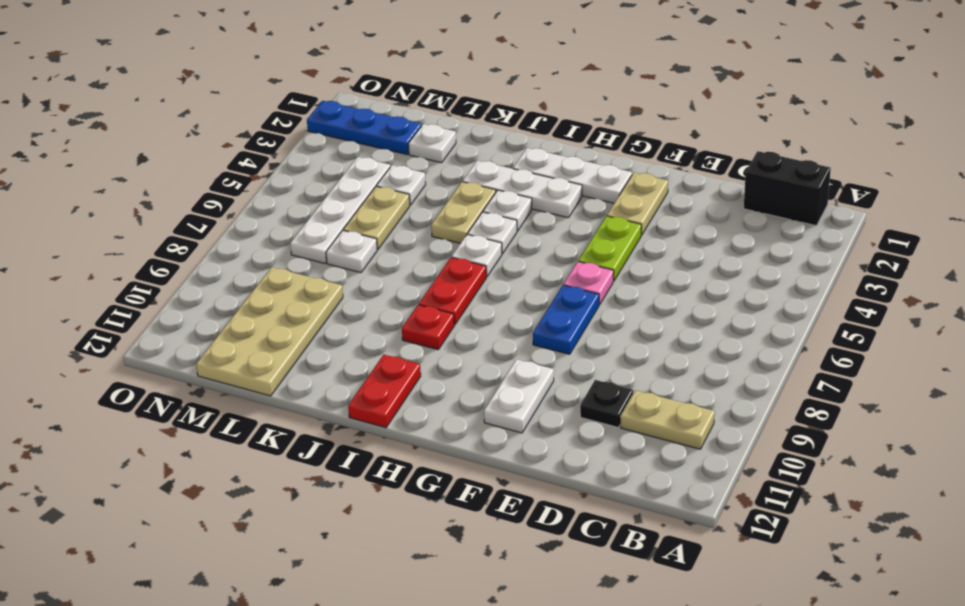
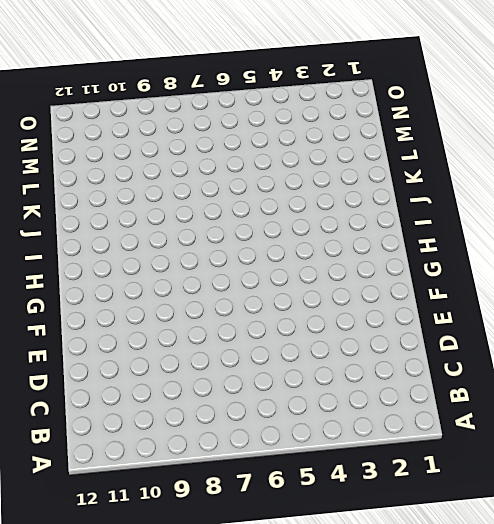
none -> black brick B1:C1 level 1
none -> tan plate B10:C10 level 1
none -> black plate D10 level 1

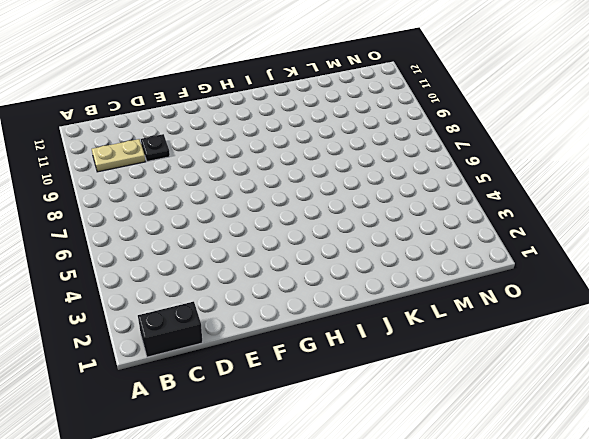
none -> tan plate F2:F3 level 1
none -> lime plate F4:F5 level 1
none -> pink plate F6 level 1

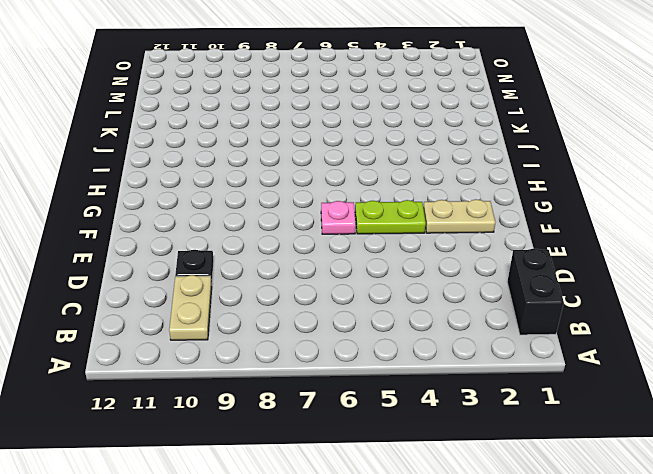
none -> blue plate F7:F8 level 1
none -> white plate F10:F11 level 1
none -> white plate G2:I2 level 1

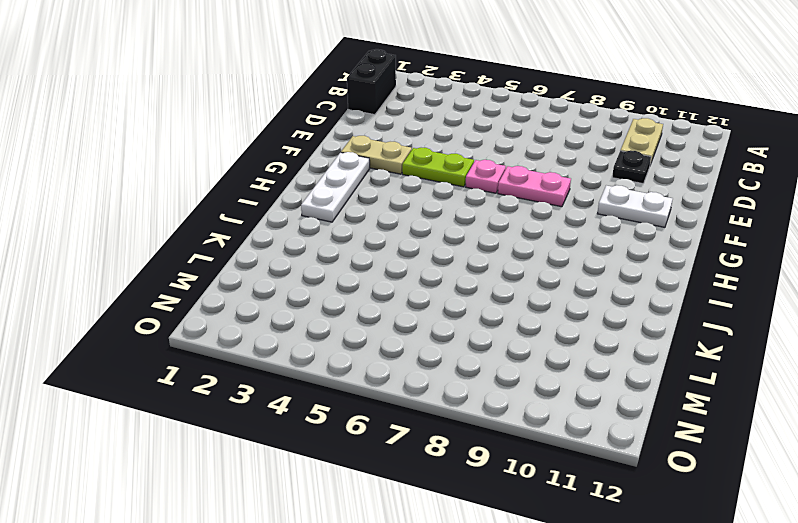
pink plate F7:F8 level 1 -> blue plate F7:F8 level 1
none -> white plate H3:J3 level 1
none -> white plate I4 level 1
none -> white plate I5 level 1

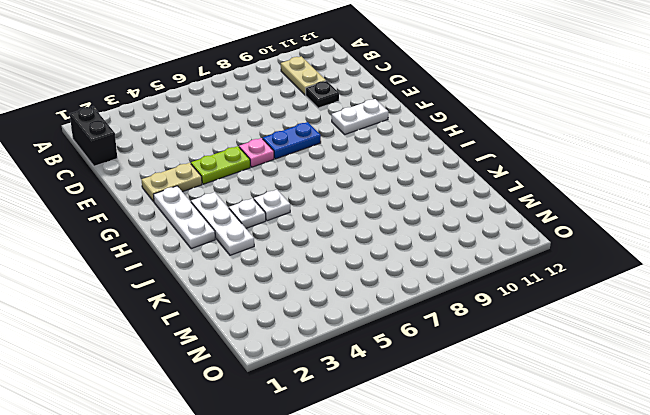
none -> white plate I6 level 1
none -> red plate I7:I8 level 1
none -> red plate I9 level 1

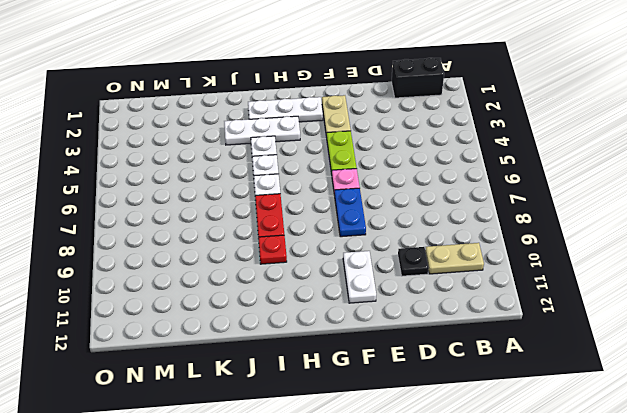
none -> red plate I11:I12 level 1
none -> tan plate J4:J5 level 1
none -> white plate L2 level 1

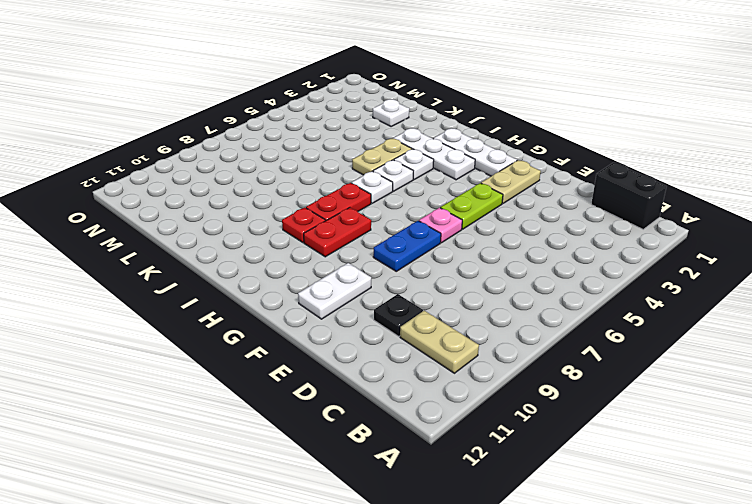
red plate H8:H9 level 1 -> red plate I11:I12 level 1
none -> white plate L4 level 1
none -> tan plate L5:L6 level 1
none -> white plate L7 level 1

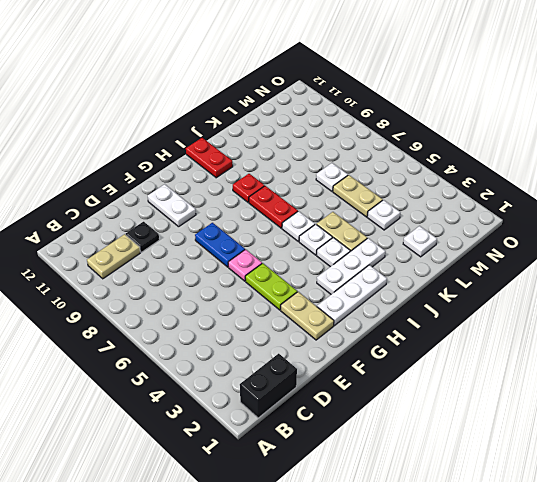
none -> tan plate L9:M12 level 1
none -> blue plate M2:O2 level 1
none -> white plate M4:M7 level 1

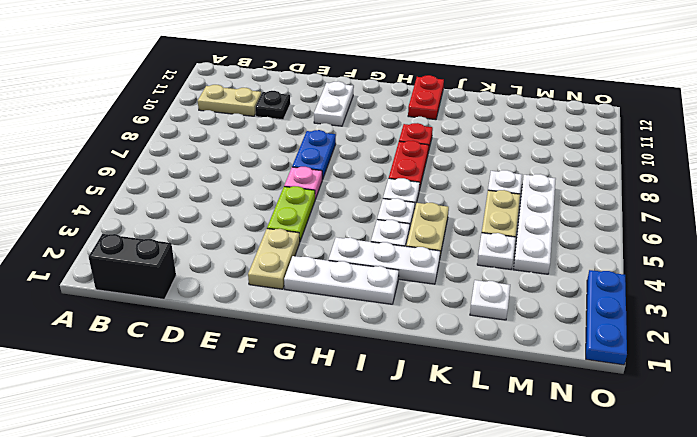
blue plate O1:O3 level 1 -> blue plate M2:O2 level 1
none -> tan plate L9:M12 level 1

